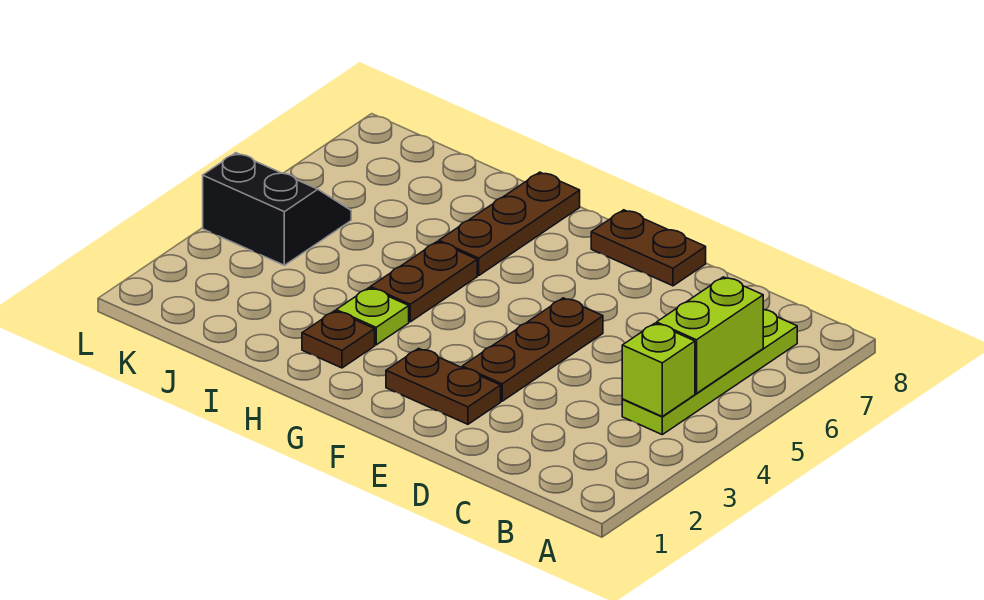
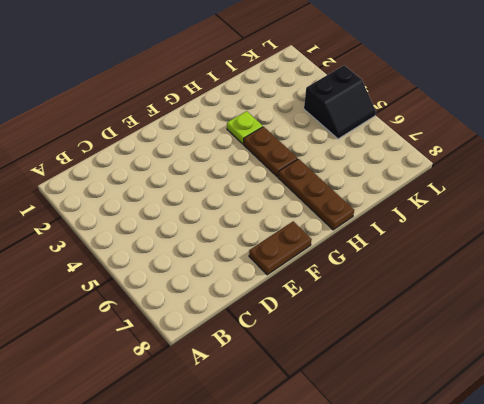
none -> lime plate B4:B7 level 1
none -> brown plate E2:F2 level 1

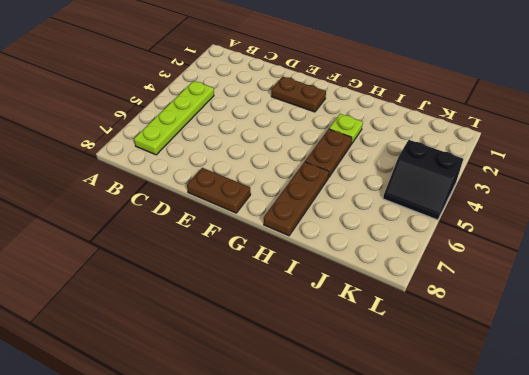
none -> brown plate E3:E5 level 1
none -> brown plate H2 level 1

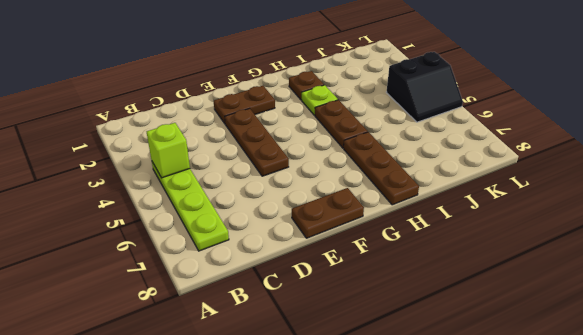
none -> lime brick B5:B6 level 2

